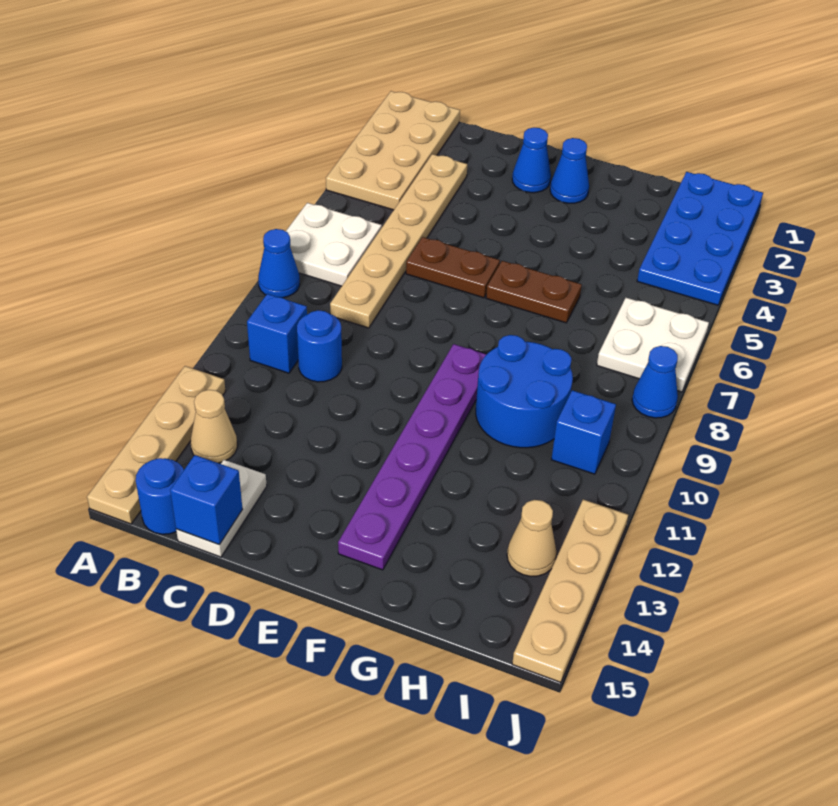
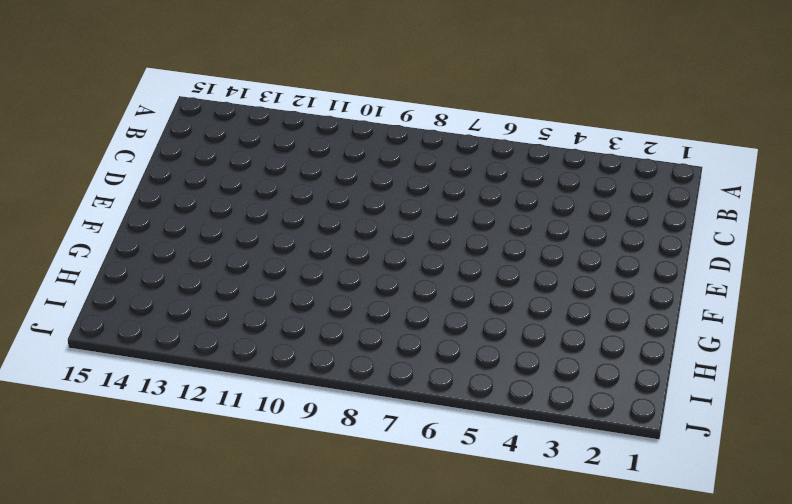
none -> tan plate A1:B4 level 1
none -> white plate A6:B7 level 1
none -> blue cone A8 level 1

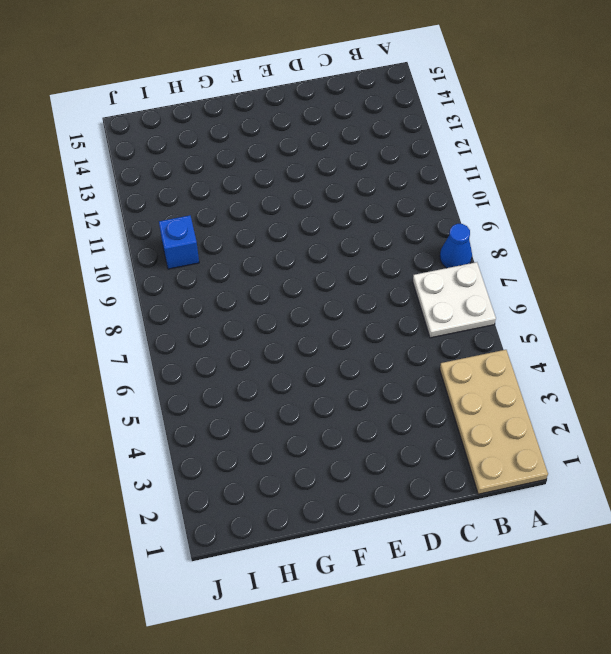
none -> tan plate A12:A15 level 1
none -> blue brick B10 level 1
none -> tan cone B13 level 1

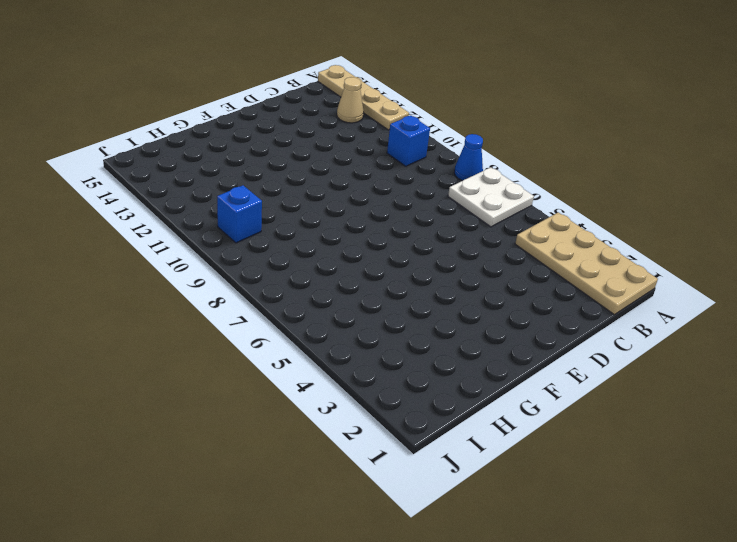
none -> blue round brick B15 level 1
none -> tan plate C3:C8 level 1
none -> blue round brick C10 level 1

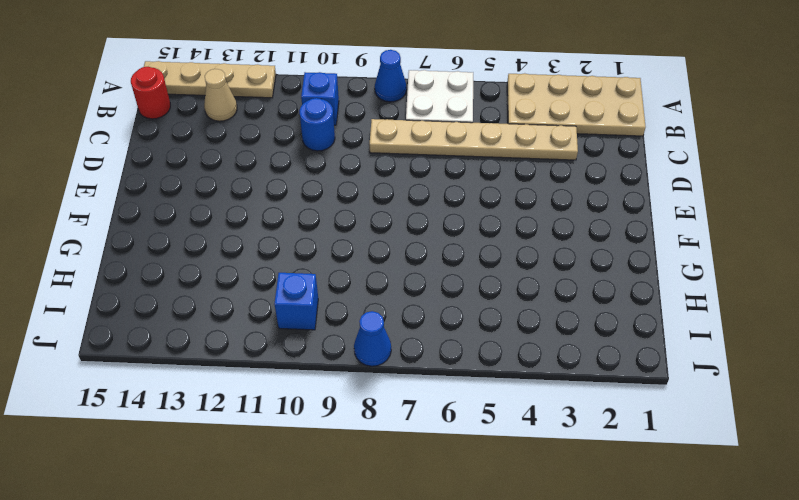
red round brick B15 level 1 -> blue round brick B15 level 1
none -> white plate C14:C15 level 1
none -> brown plate D6:E6 level 1
none -> blue cone E2 level 1

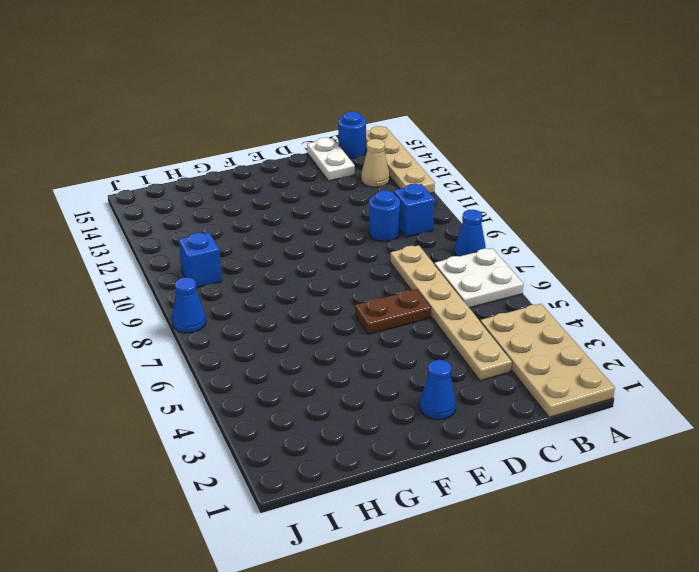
none -> blue cone F2 level 1
none -> brown plate F6:G6 level 1
none -> purple plate F9:F14 level 1

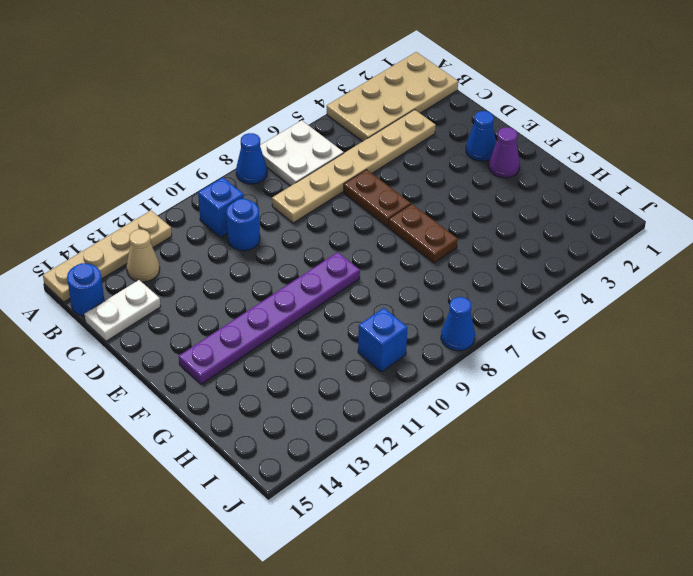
purple cone F2 level 1 -> blue cone F2 level 1
none -> blue round brick G9:H10 level 1
none -> blue plate I1:J4 level 1
none -> white plate I6:J7 level 1

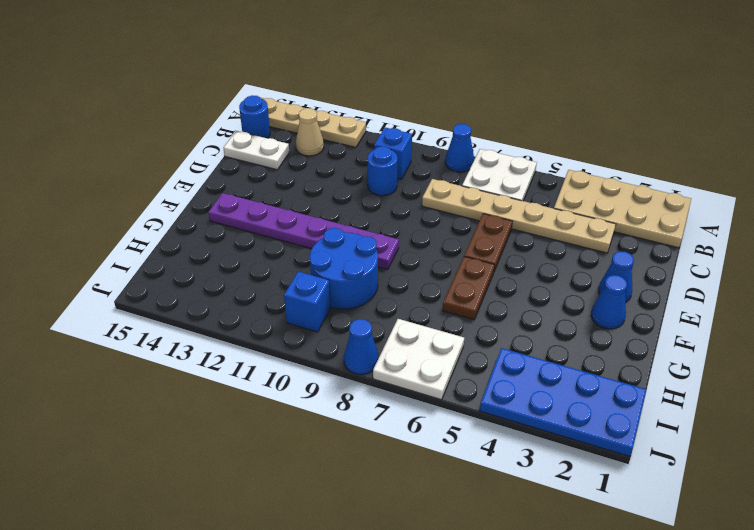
none -> tan cone I13 level 1
none -> tan plate J12:J15 level 1
none -> blue brick C15 level 2

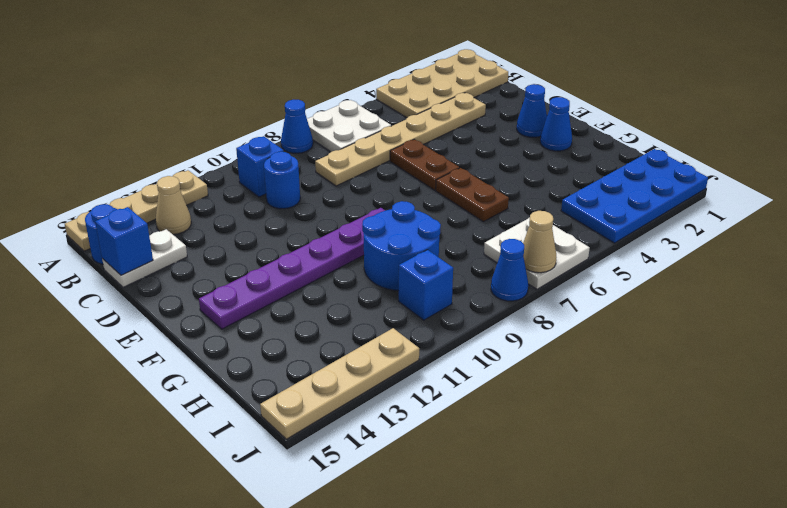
tan cone J7 level 2 -> tan cone I13 level 1

